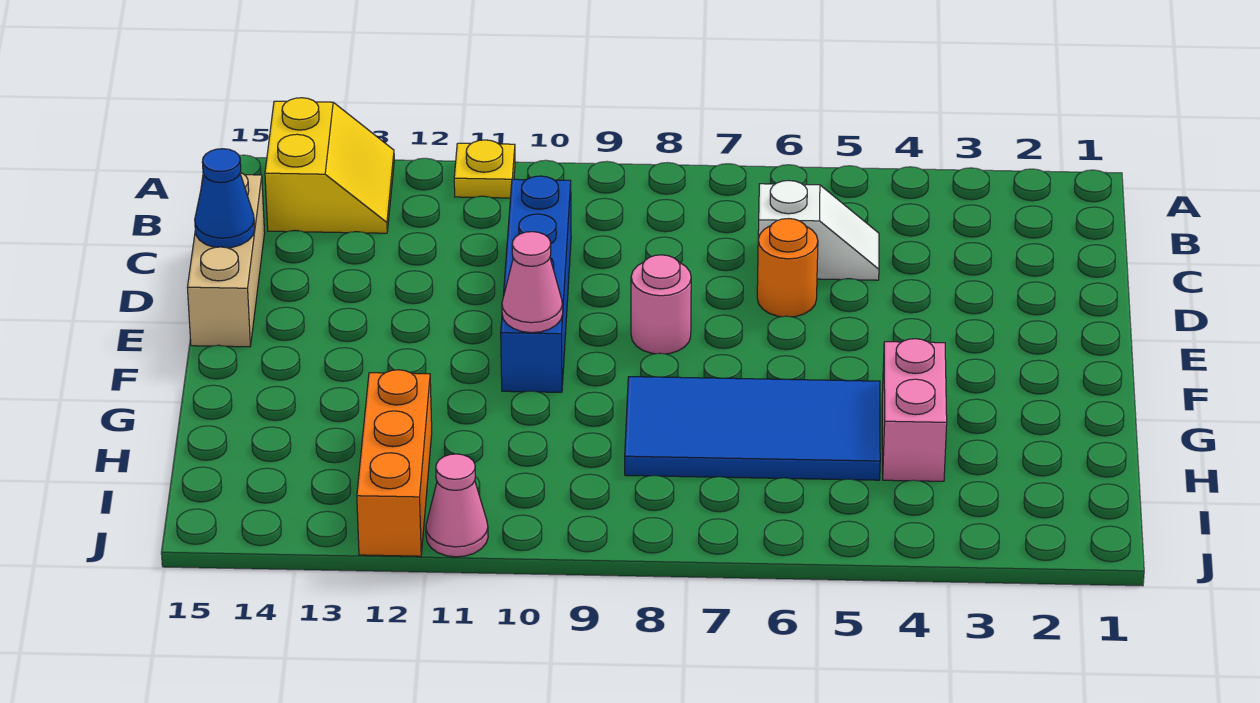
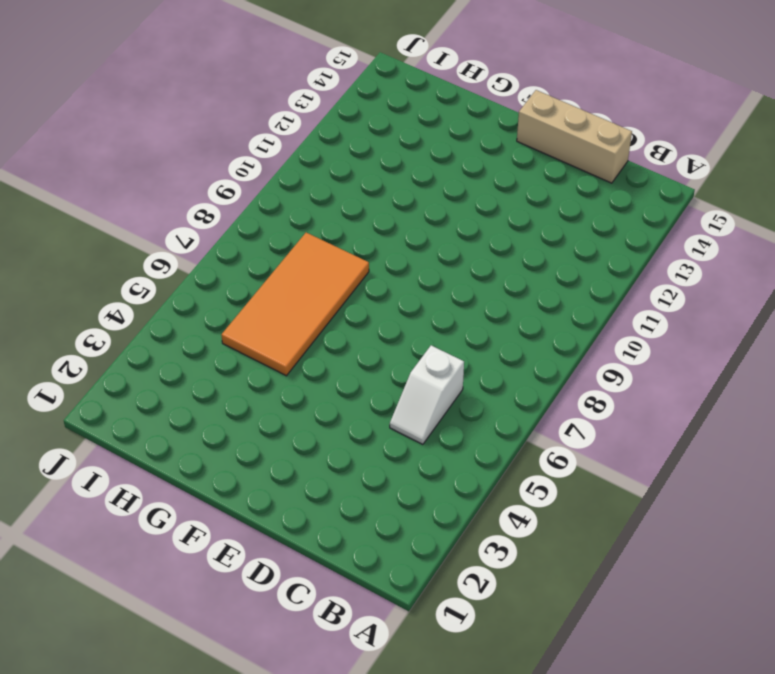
orange tile G5:H8 level 1 -> blue tile G5:H8 level 1
none -> yellow plate A11 level 1
none -> yellow slope A13:B14 level 1 top 14
none -> blue brick C10:F10 level 1

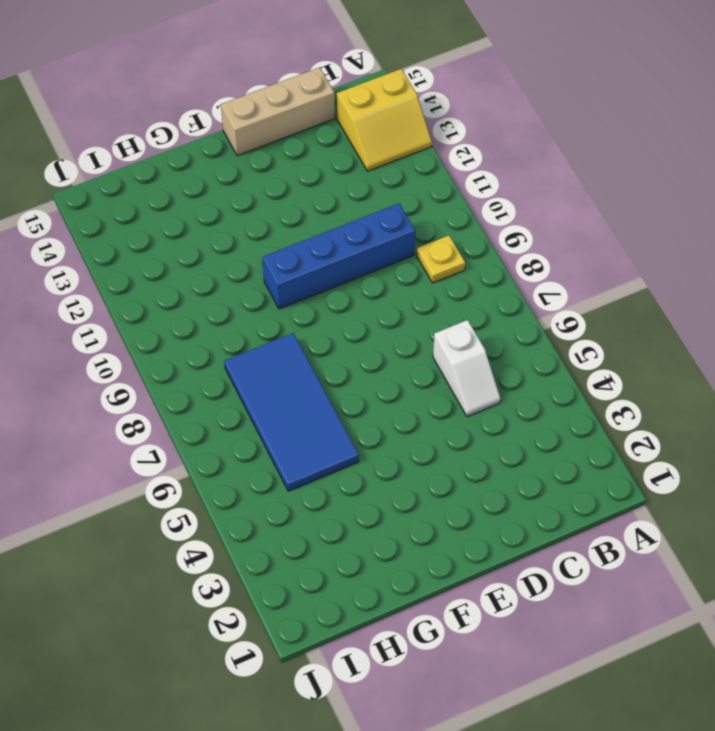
yellow plate B9 level 1 -> yellow plate A11 level 1
none -> orange round brick D6 level 1
none -> pink round brick E8 level 1
none -> pink brick G4:H4 level 1

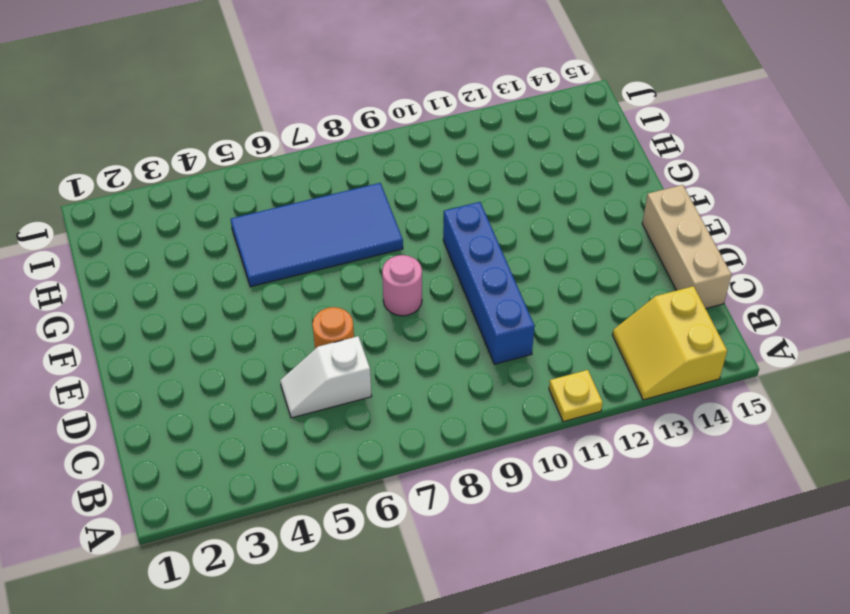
none -> pink brick G4:H4 level 1
none -> orange brick H12:J12 level 1
none -> pink cone J11 level 1

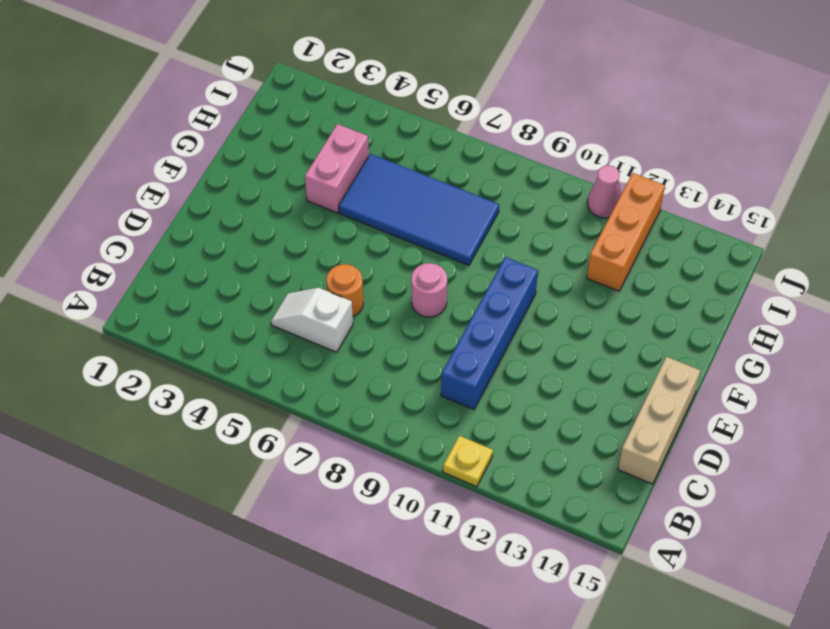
none -> yellow slope A13:B14 level 1 top 14
none -> blue cone D15 level 2
none -> pink cone F10 level 2

